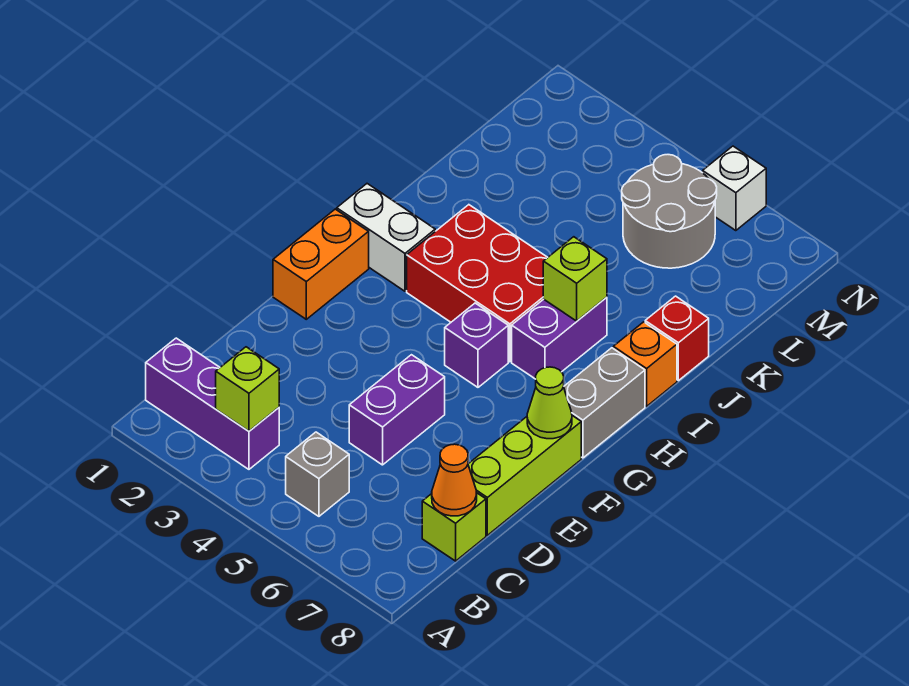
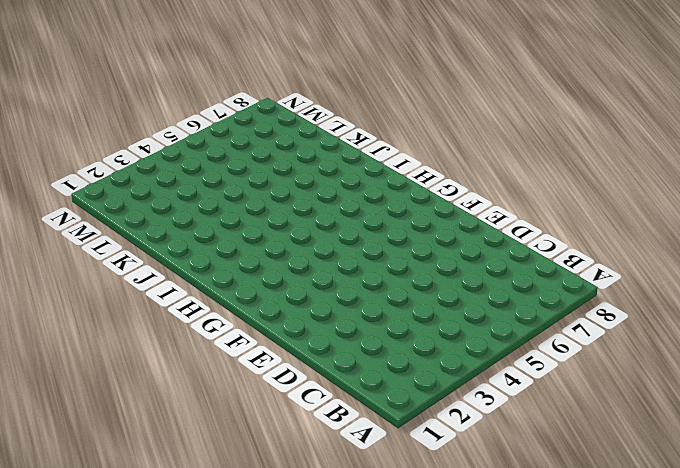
none -> purple brick B1:B3 level 1
none -> grey brick B5 level 1
none -> lime brick C8 level 1

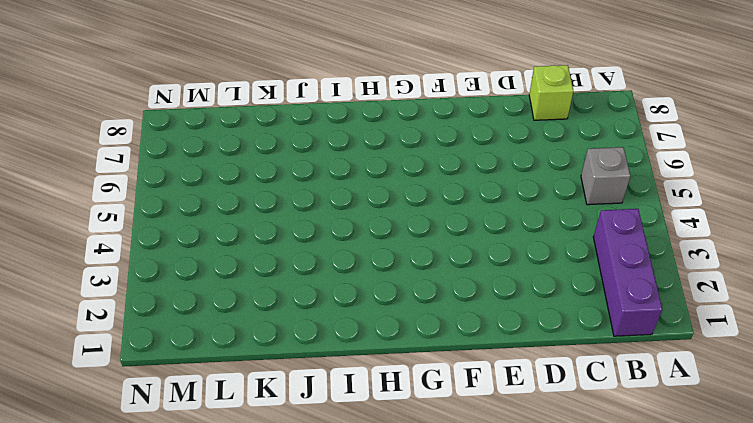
none -> purple brick D5:E5 level 1
none -> lime brick D8:F8 level 1
none -> orange brick F1:G1 level 1

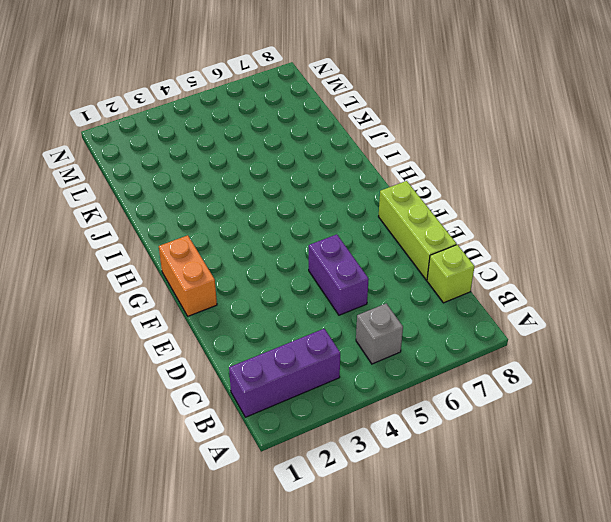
none -> purple brick G5 level 1
none -> grey brick G8:H8 level 1
none -> white brick H1:H2 level 1

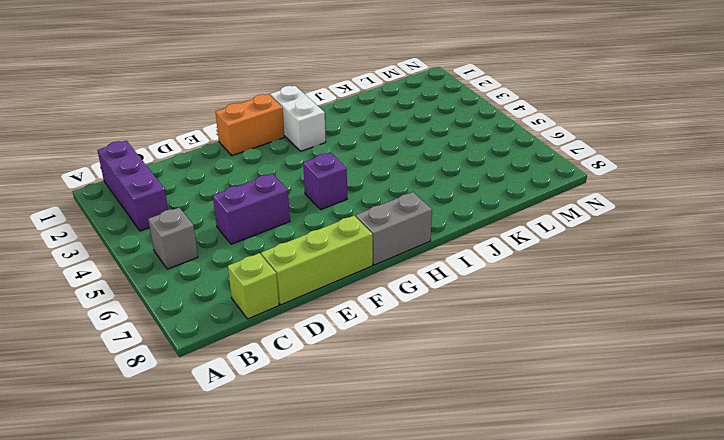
none -> red brick H3:I5 level 1
none -> purple brick H6:I6 level 1
none -> orange brick I8 level 1

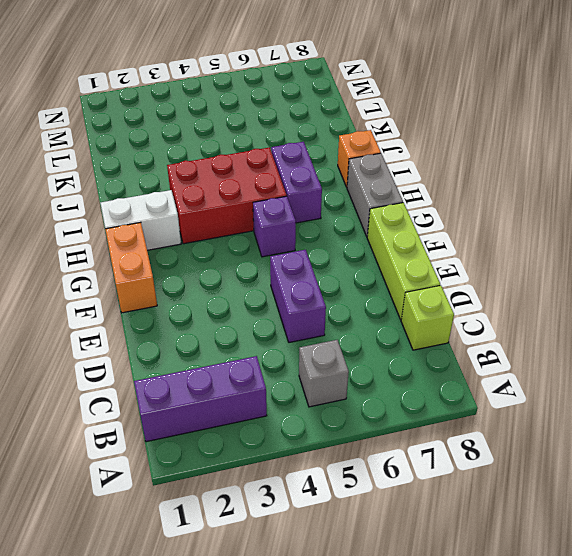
none -> red brick J8 level 1
none -> grey round brick L5:M6 level 1
none -> white brick N6 level 1

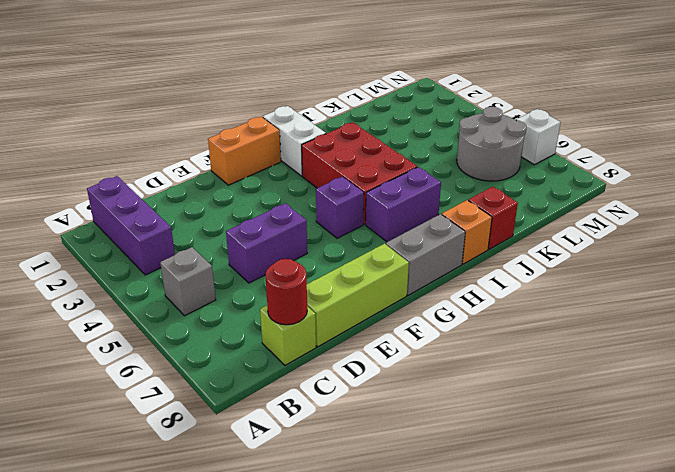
red round brick C8 level 2 -> orange cone C8 level 2
none -> lime brick B3 level 2
none -> lime cone F8 level 2
none -> lime brick I6 level 2

